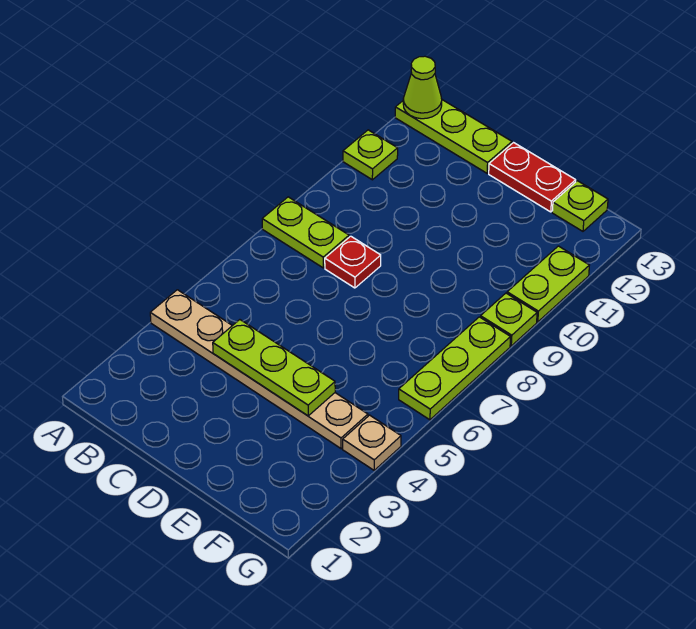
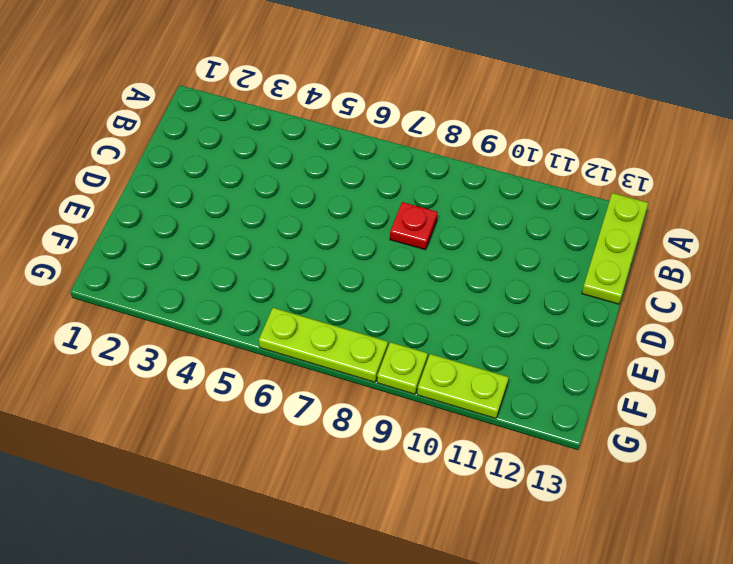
none -> tan plate A4:F4 level 1
none -> lime plate A8:B8 level 1
none -> lime plate A11 level 1

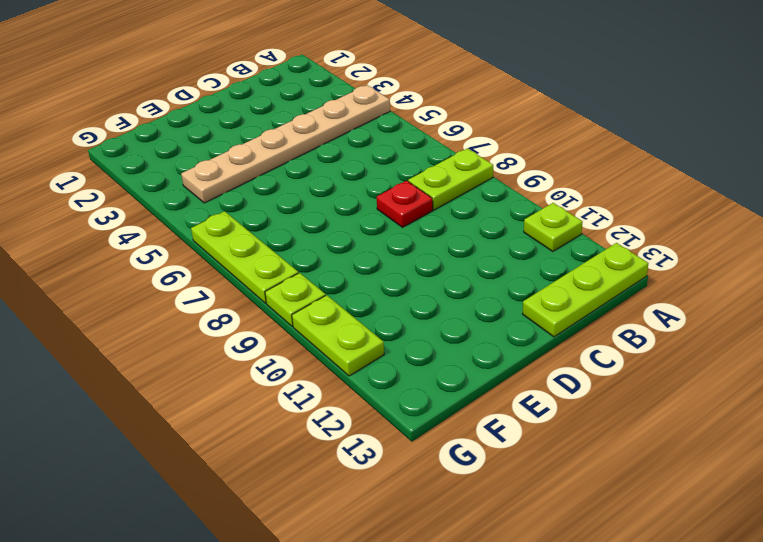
none -> red plate D13:E13 level 1
none -> lime plate F13 level 1
none -> tan plate G4 level 1

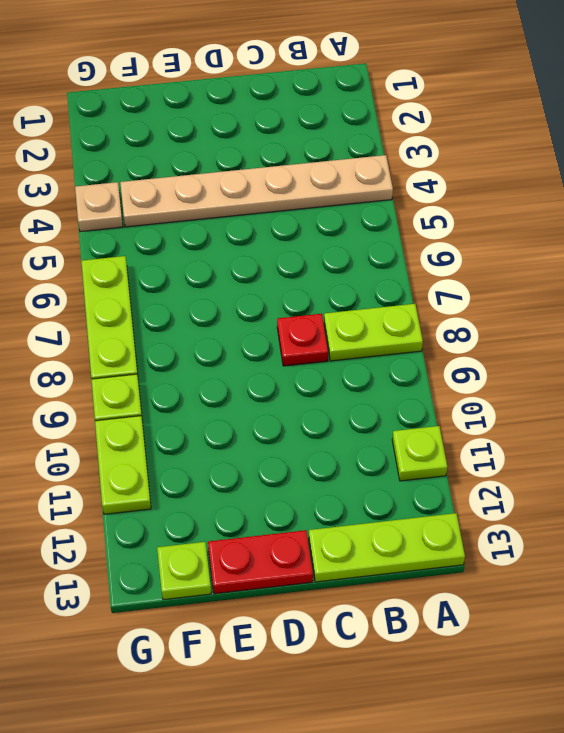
none -> lime cone A13 level 2
none -> lime plate C4:E4 level 2

